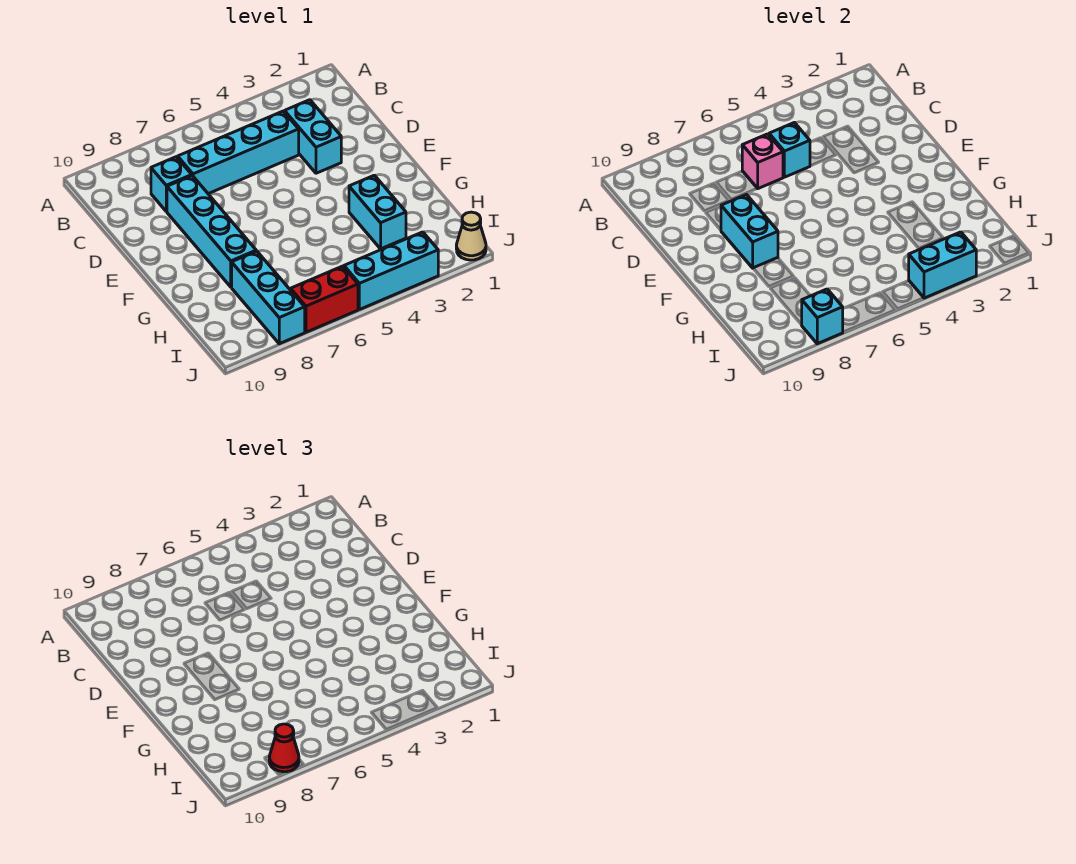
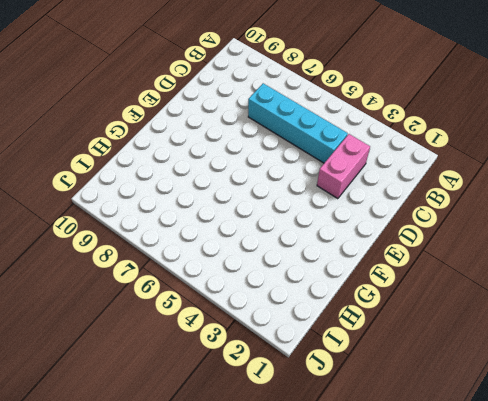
pink brick C3:D3 level 1 -> cyan brick C3:D3 level 1
none -> cyan brick C8 level 1
none -> cyan brick D8:G8 level 1
none -> cyan brick G3:H3 level 1

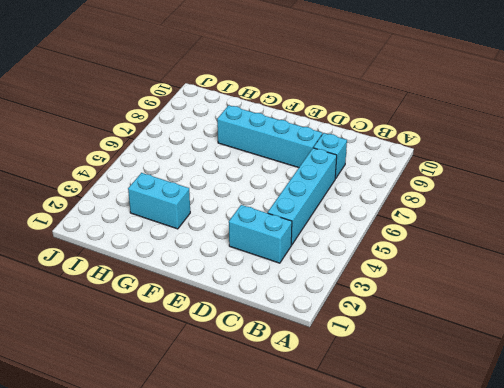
none -> cyan brick H8:J8 level 1
none -> tan cone J1 level 1
none -> cyan brick J3:J5 level 1

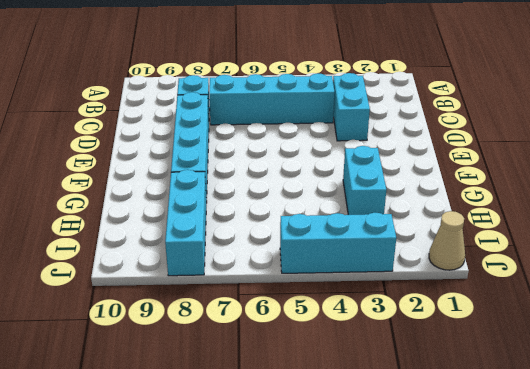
none -> red brick J6:J7 level 1
none -> cyan brick C5 level 2
none -> pink brick C6 level 2

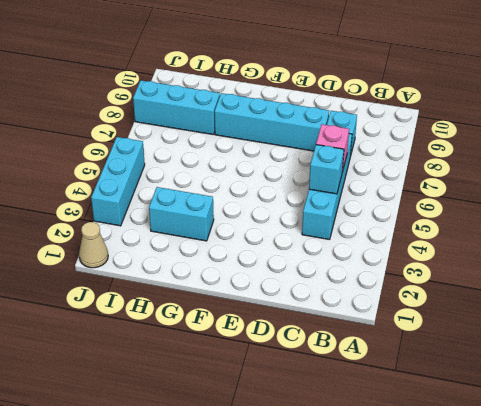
none -> cyan brick C3:D3 level 1
none -> red brick J6:J7 level 1
none -> cyan brick E8:F8 level 2

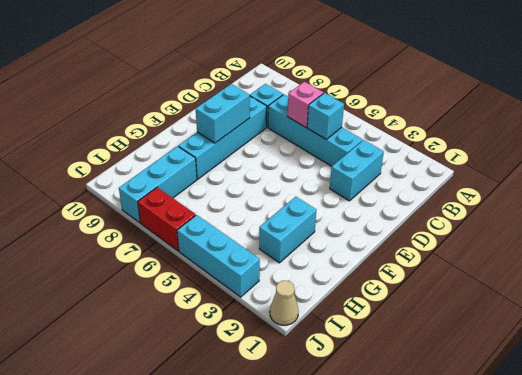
none -> cyan brick J3:J4 level 2
none -> cyan brick J8 level 2
none -> red cone J8 level 3

